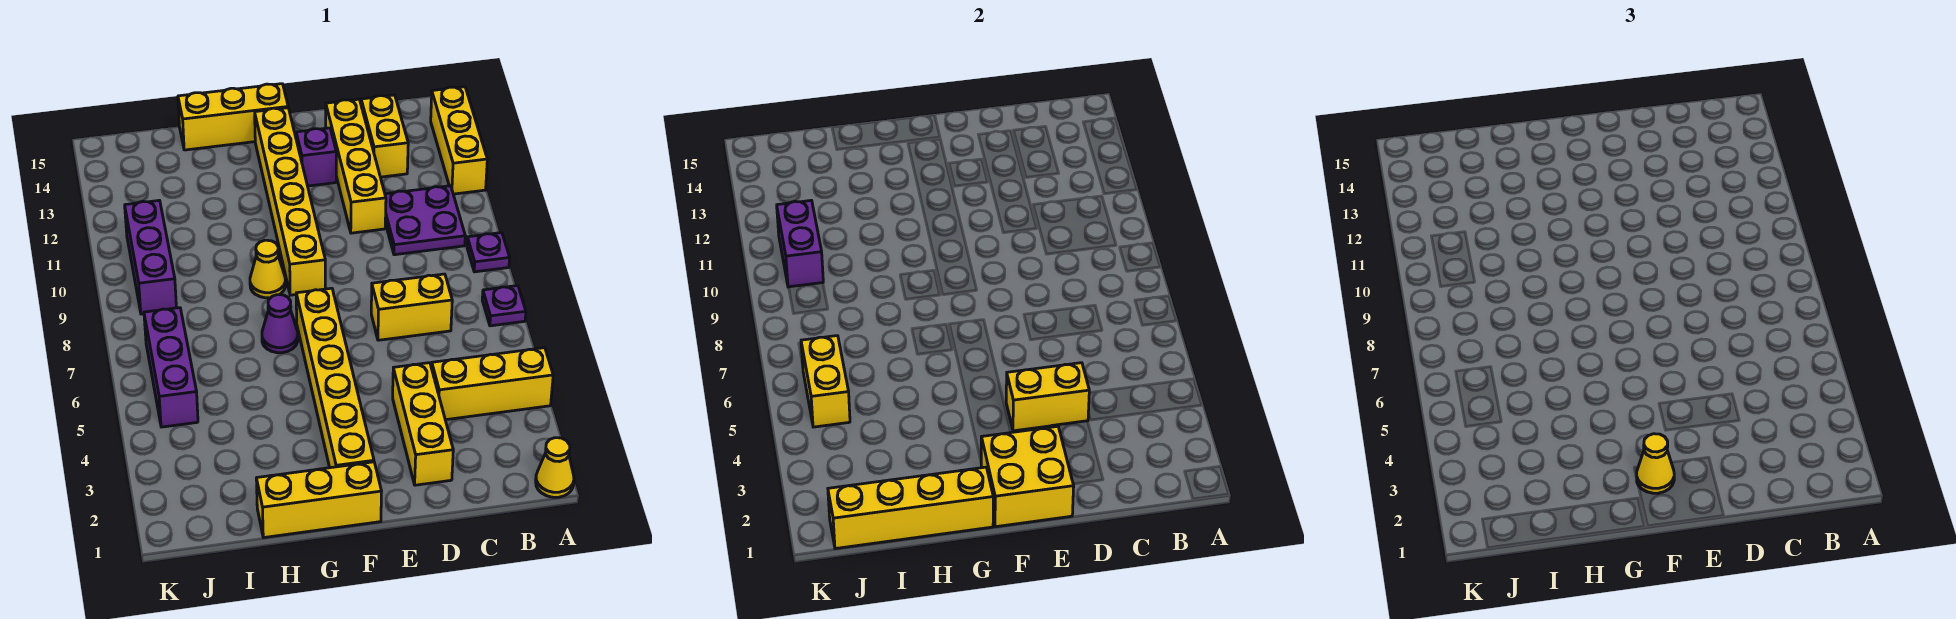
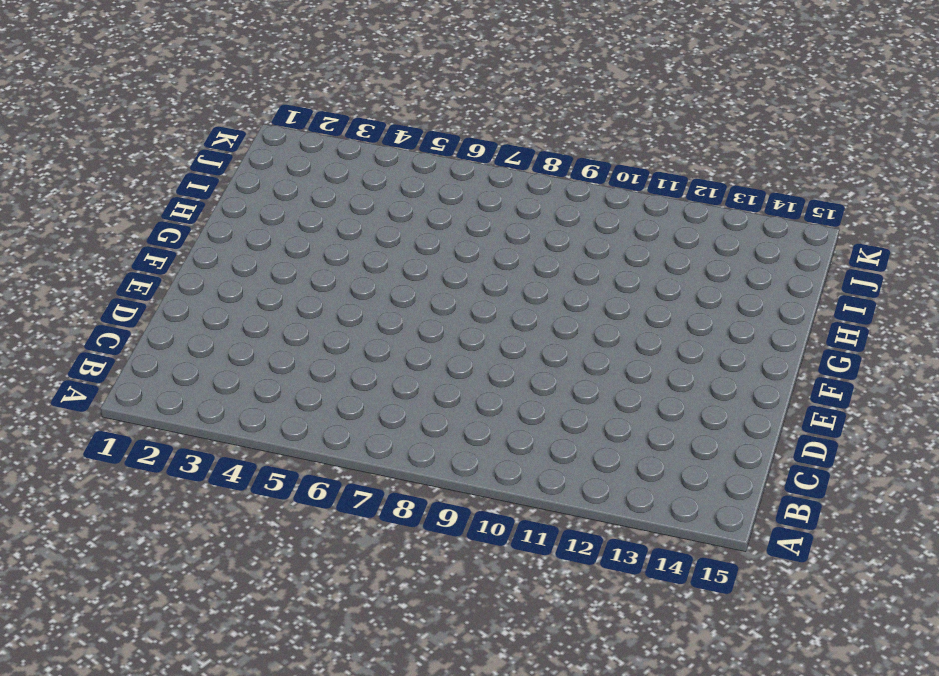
none -> yellow cone A1 level 1
none -> yellow brick A4:C4 level 1
none -> purple plate A7 level 1

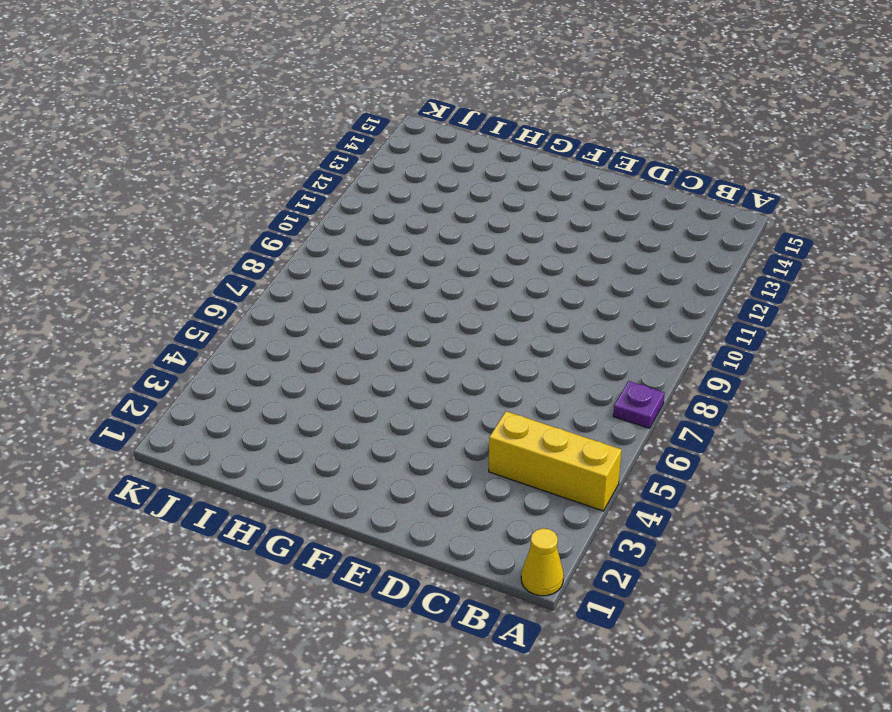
none -> purple plate A9 level 1
none -> yellow brick A12:A14 level 1
none -> purple plate B10:C11 level 1

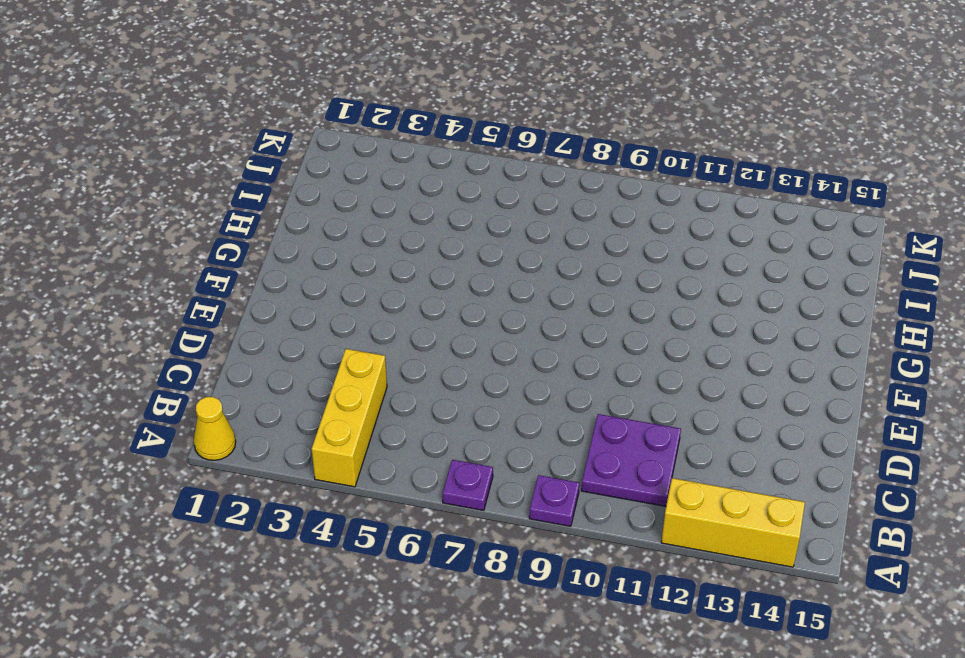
none -> yellow brick C7:D7 level 1
none -> yellow brick C13:C14 level 1
none -> yellow brick D2:D4 level 1

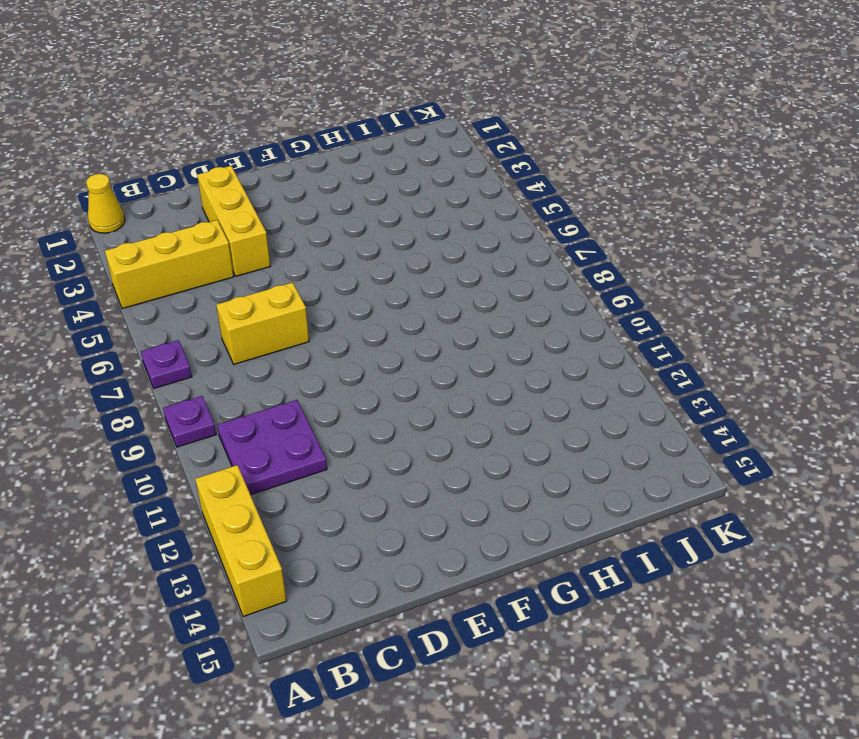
none -> yellow brick C13:C14 level 1
none -> yellow brick D11:D14 level 1
none -> purple brick E13 level 1

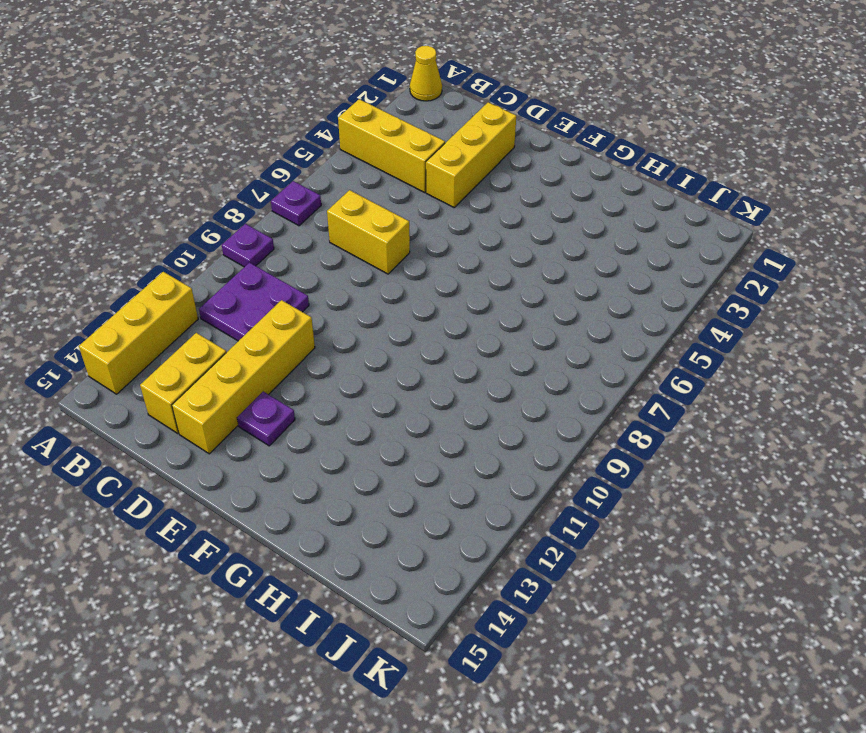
purple plate E13 level 1 -> purple brick E13 level 1
none -> yellow brick F1:H1 level 1
none -> yellow brick F2:F7 level 1
none -> yellow brick F9:F14 level 1

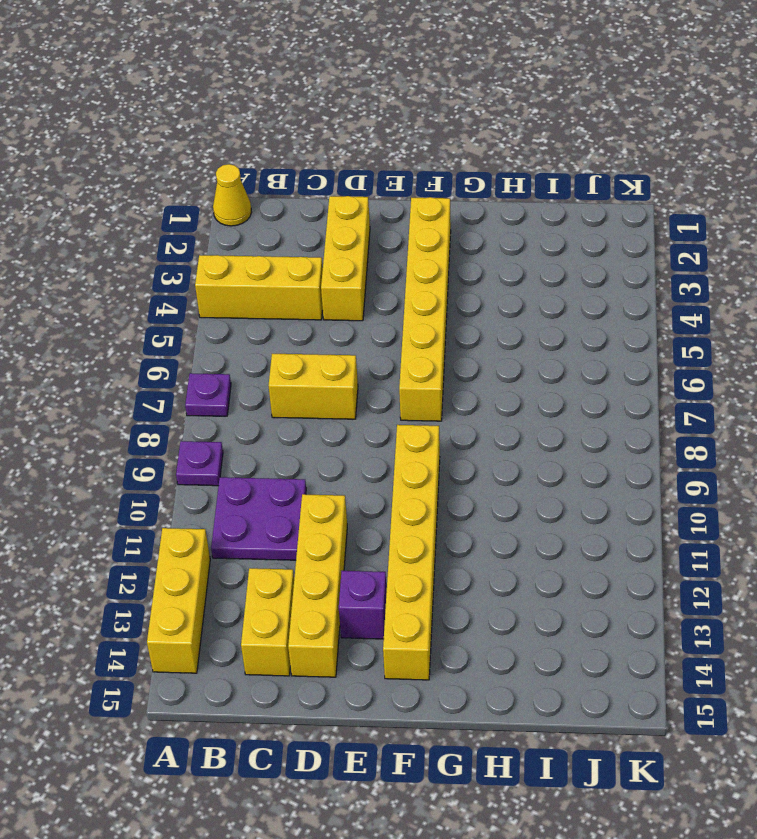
none -> yellow brick F1:H1 level 1
none -> yellow brick F15:H15 level 1
none -> purple cone G7 level 1

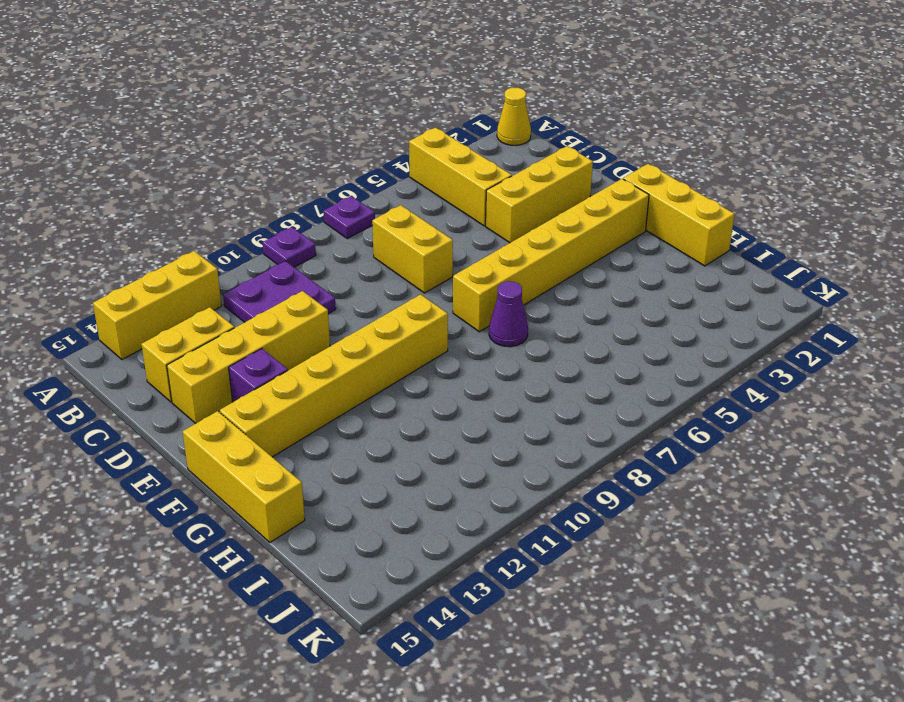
none -> yellow cone G9 level 1
none -> purple brick J5:J7 level 1
none -> purple brick J9:J11 level 1

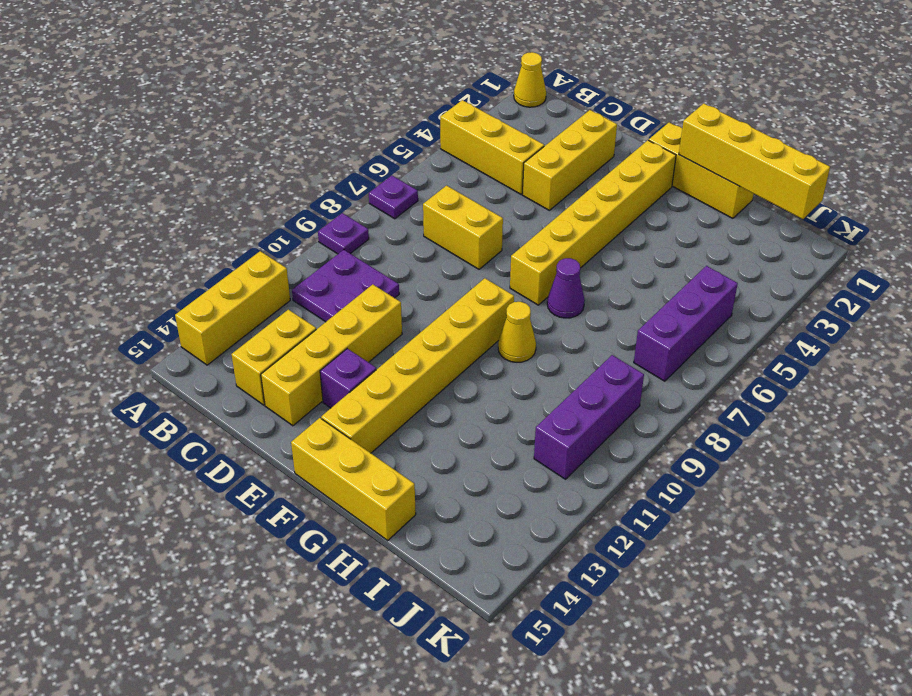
none -> yellow brick D4:E4 level 2
none -> yellow brick E1:F2 level 2
none -> yellow brick J5:J6 level 2

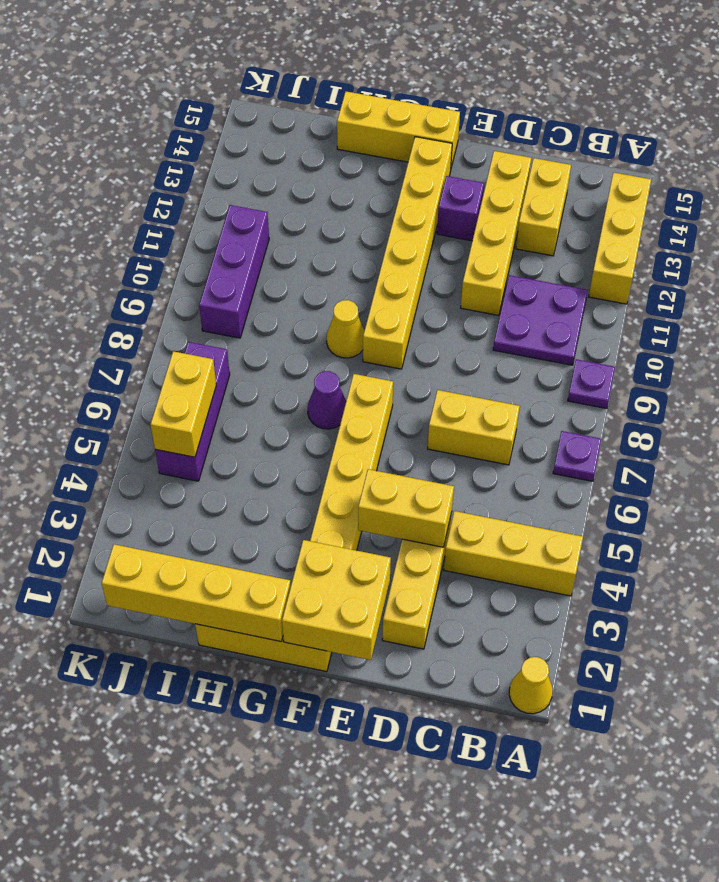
none -> purple brick J10:J11 level 2
none -> yellow cone F2 level 3

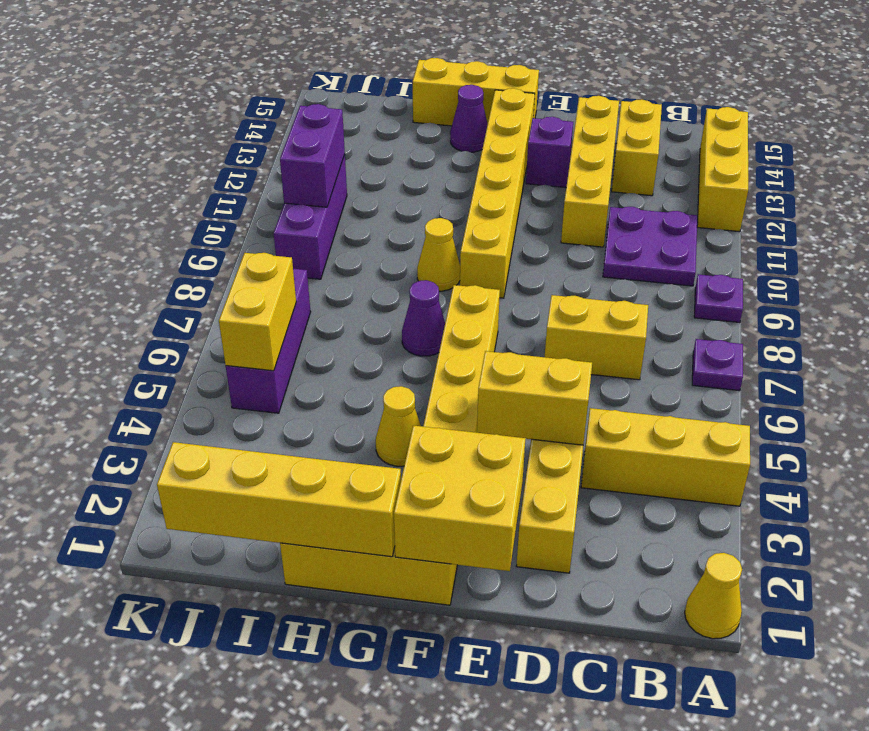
yellow cone G4 level 1 -> yellow cone F2 level 3
purple cone G14 level 1 -> none

